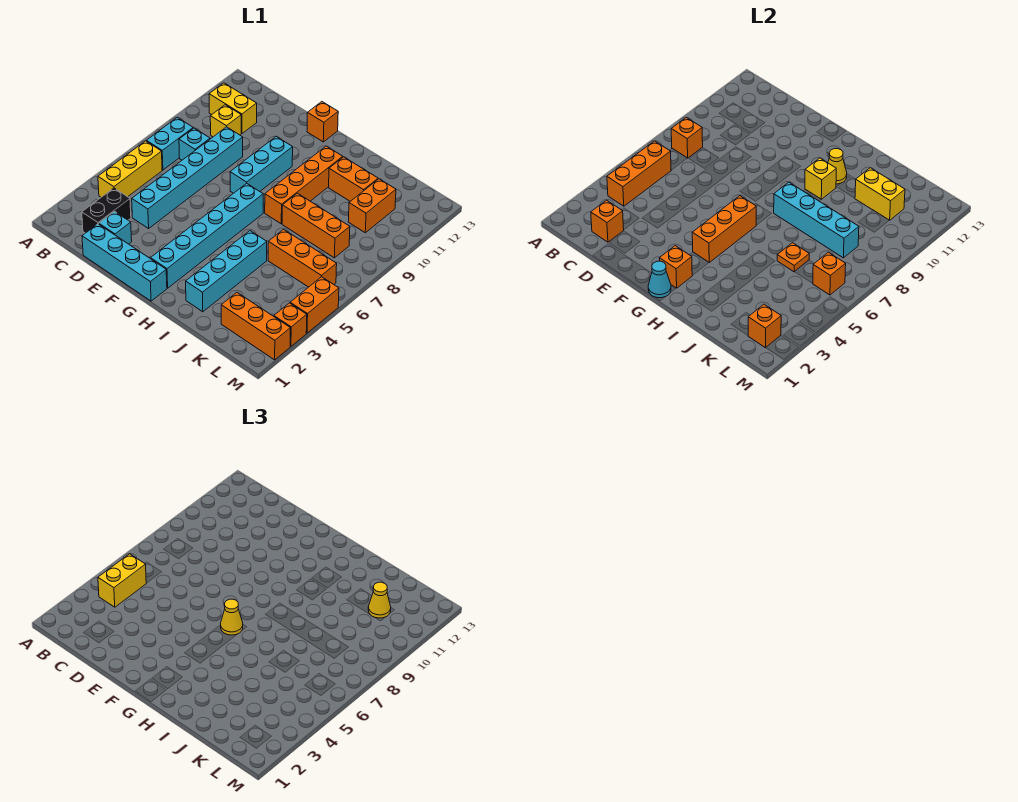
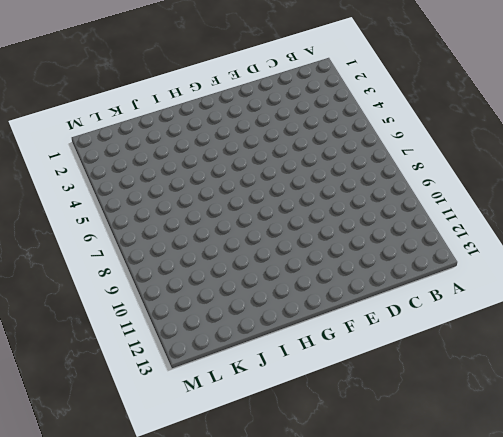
none -> yellow brick B4:B6 level 1
none -> cyan brick B7:B8 level 1
none -> yellow brick B11:C11 level 1
none -> black brick C2:C3 level 1

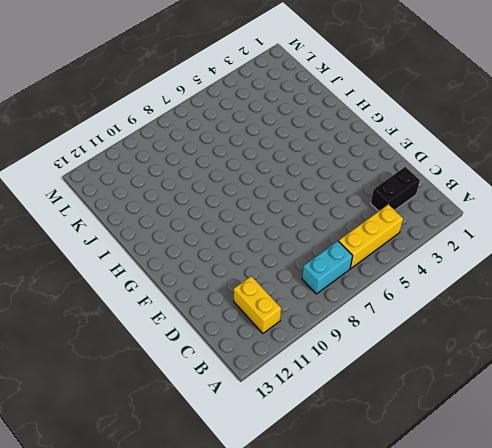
none -> cyan brick C8 level 1
none -> yellow brick C10 level 1
none -> cyan brick D1:G1 level 1
none -> cyan brick D2 level 1

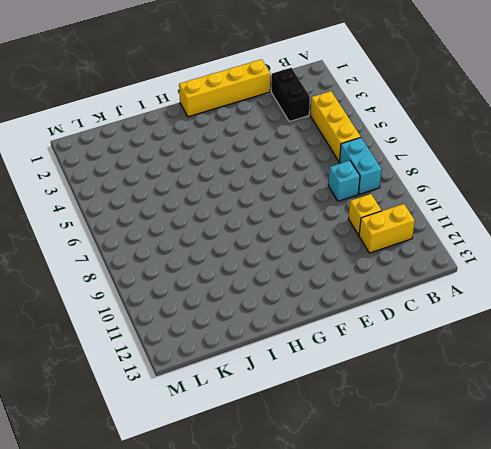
yellow brick D1:G1 level 1 -> cyan brick D1:G1 level 1
none -> cyan brick D2 level 1
none -> cyan brick D4:D9 level 1
none -> cyan brick F8:F10 level 1
none -> orange brick F13 level 1

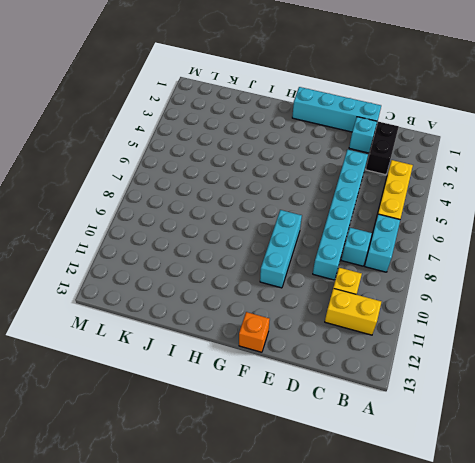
none -> cyan brick G2:G7 level 1
none -> orange brick H8:H11 level 1
none -> cyan brick I2:I5 level 1
none -> orange brick I8:K8 level 1

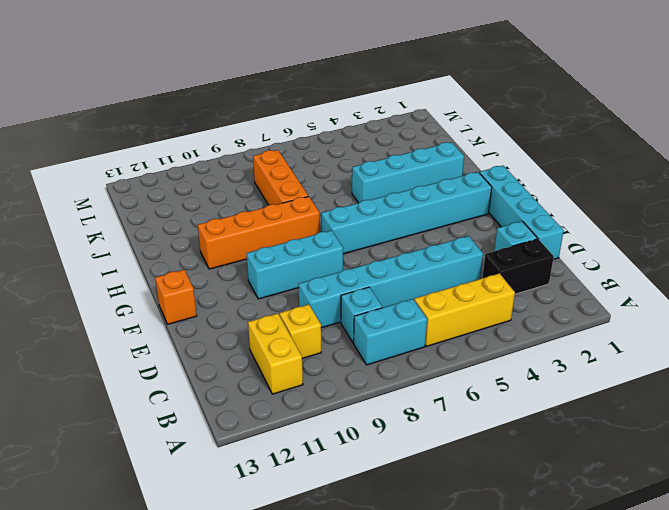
none -> orange brick I11:J11 level 1
none -> orange brick J6:L6 level 1
none -> orange brick K2:M2 level 1
none -> orange brick K10:K11 level 1

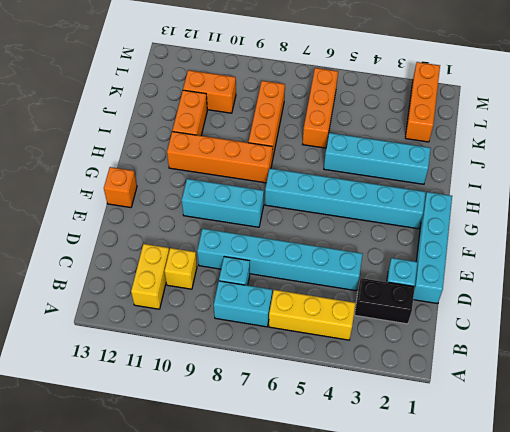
none -> orange brick M3 level 1
none -> orange brick M4:M5 level 1
none -> orange brick B4:B6 level 2
none -> orange brick B8 level 2

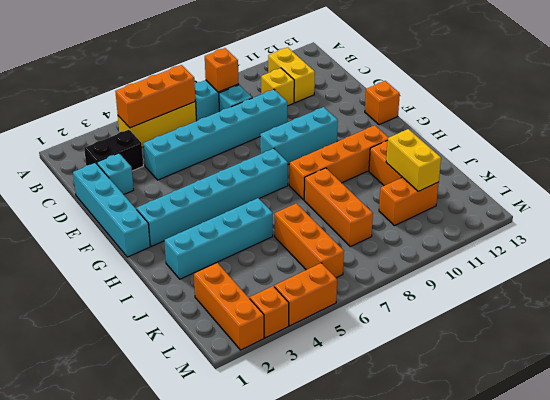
none -> orange brick C2 level 2
none -> cyan cone G1 level 2
none -> orange brick G2 level 2
none -> orange brick G4:G6 level 2

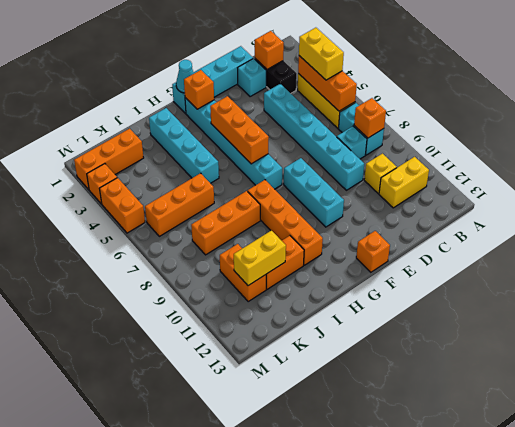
none -> cyan brick H8:K8 level 2
none -> yellow brick H10 level 2
none -> yellow cone H11 level 2
none -> orange plate J6 level 2

